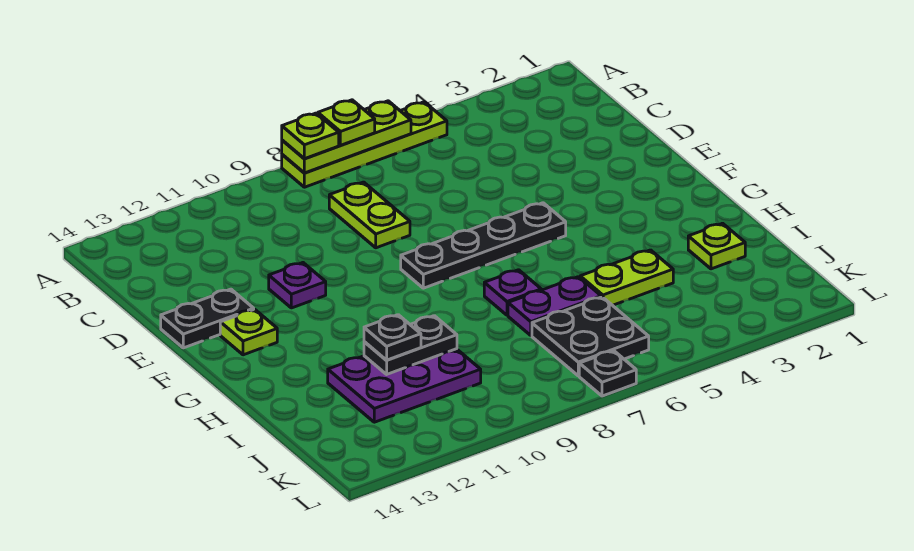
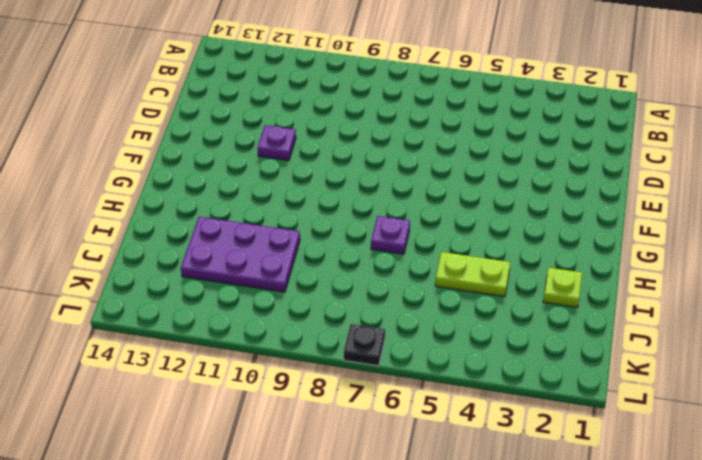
none -> lime plate A5:A8 level 1
none -> lime plate C8:D8 level 1
none -> black plate E13:E14 level 1

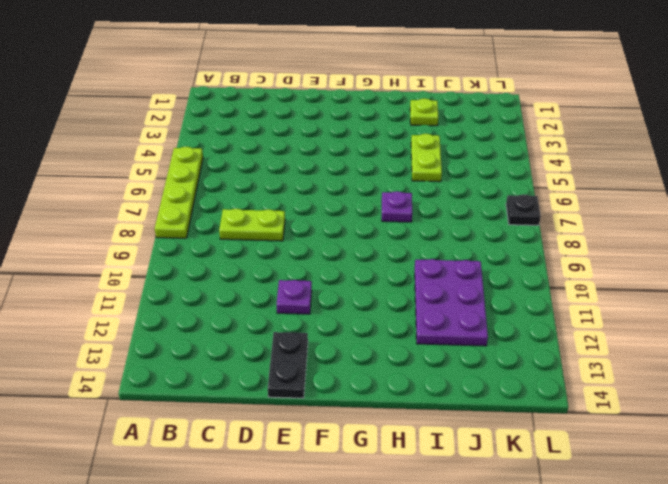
none -> black plate F5:F8 level 1
none -> lime plate F13 level 1
none -> purple plate I6:I7 level 1

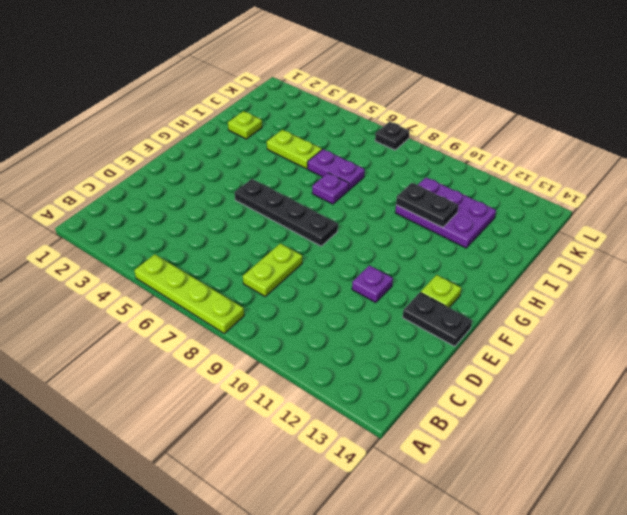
none -> black plate J6:K7 level 1
none -> lime plate A6:A8 level 2
none -> lime plate A7 level 3

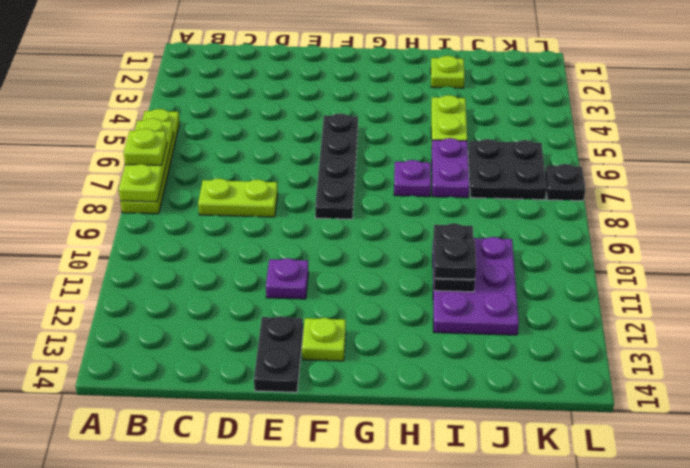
none -> lime plate A8 level 3

